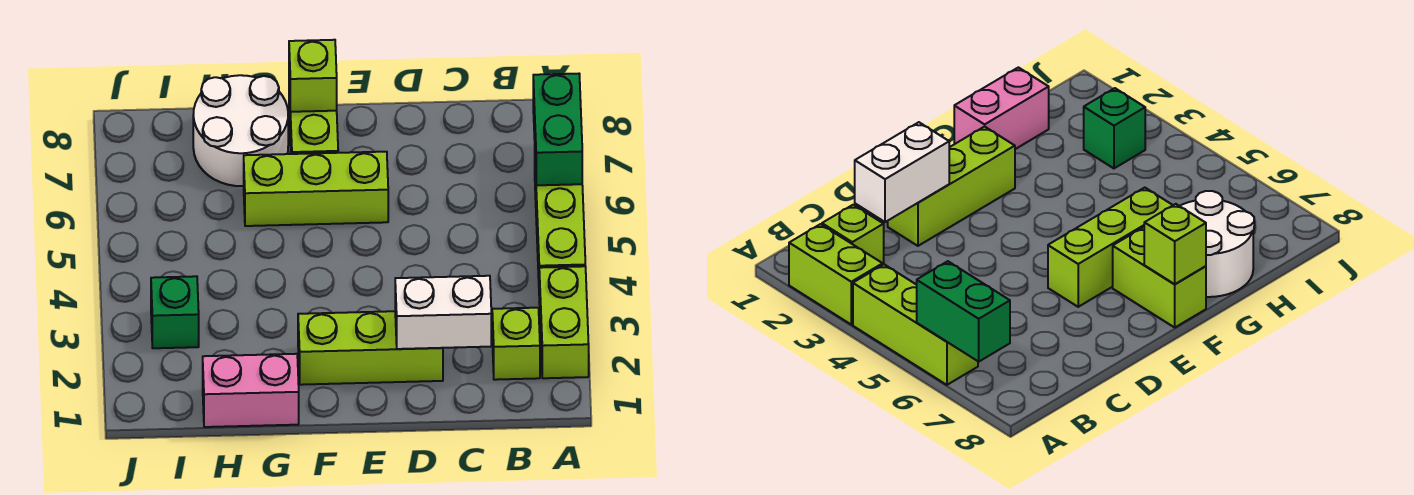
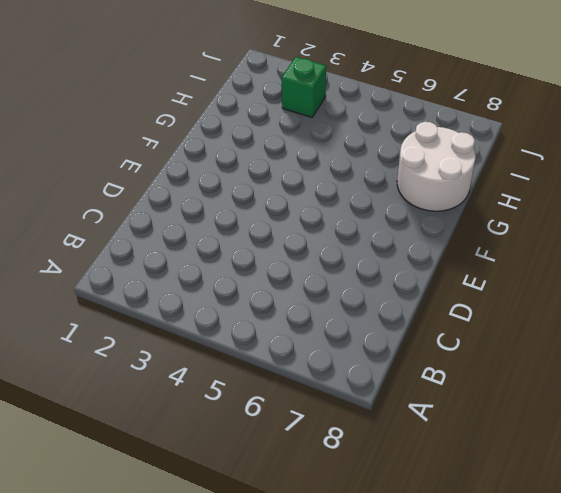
none -> lime brick A2:A3 level 1
none -> lime brick A4:A6 level 1
none -> lime brick B2 level 1

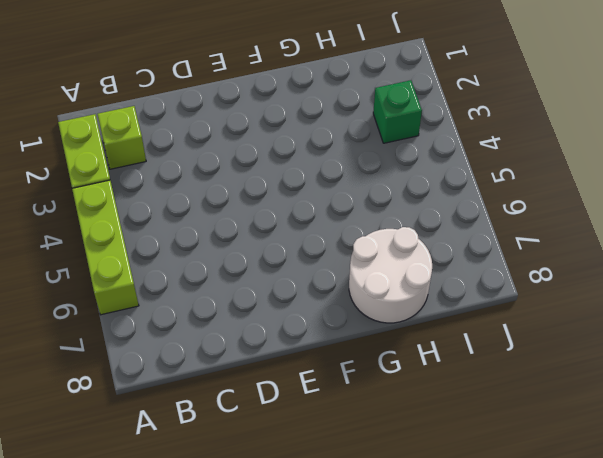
none -> lime brick D2:F2 level 1
none -> lime brick E6:G6 level 1
none -> lime brick F7:F8 level 1

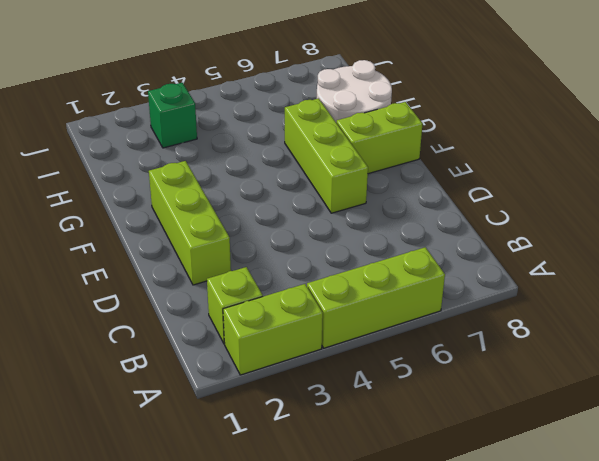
none -> pink brick G1:H1 level 1
none -> green brick A6:A7 level 2
none -> white brick C2:D2 level 2

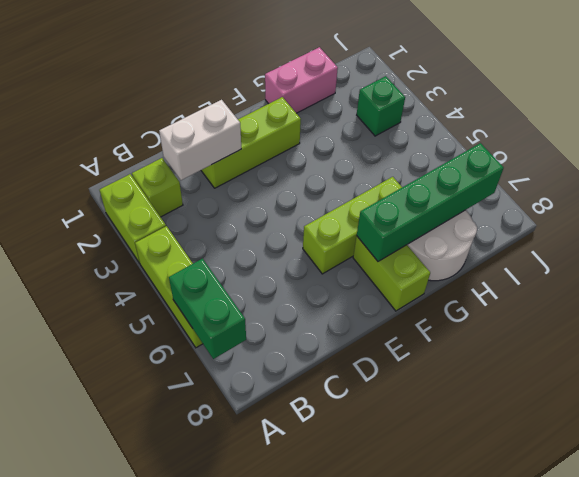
green brick F7:I7 level 2 -> none
none -> lime brick F8 level 2

